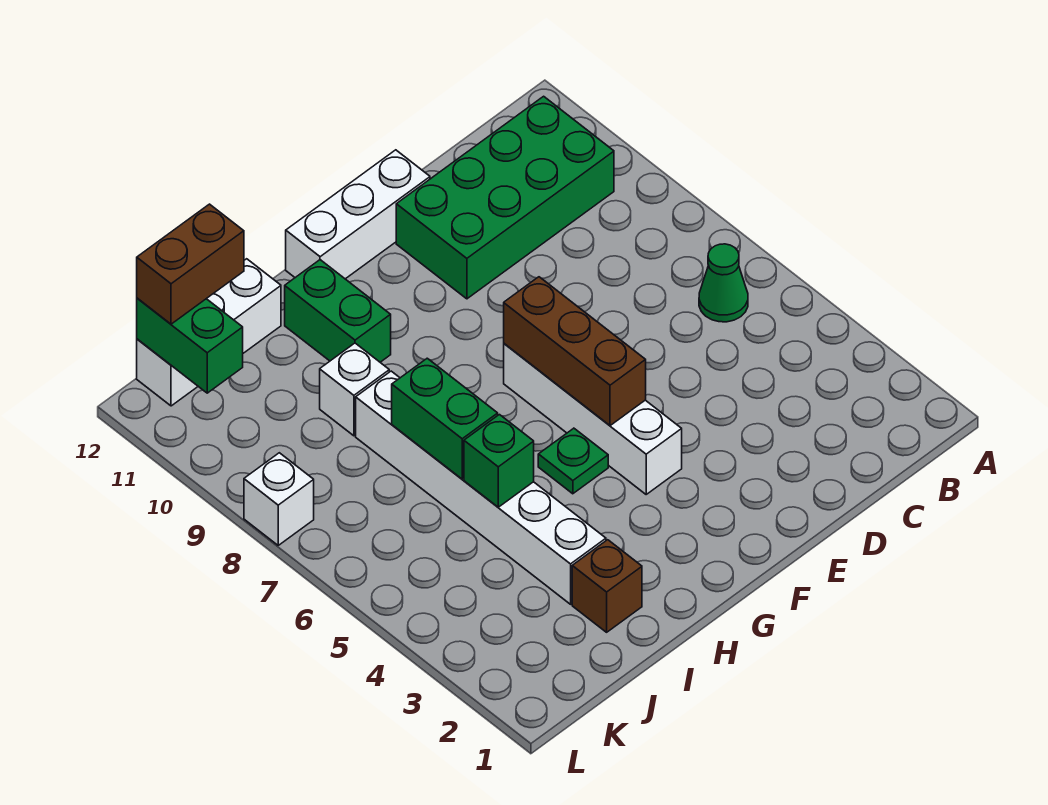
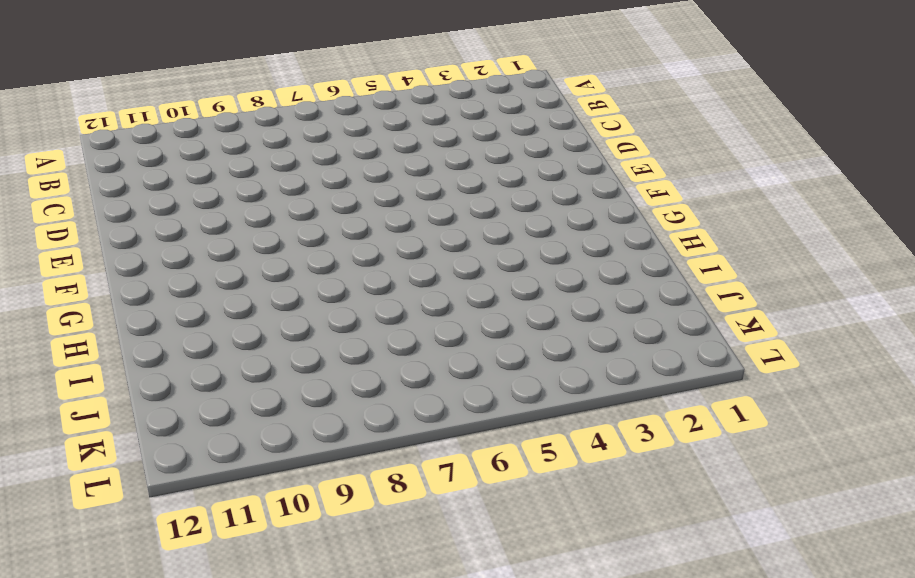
none -> green cone B6 level 1
none -> green brick B10:E11 level 1
none -> white brick E12:G12 level 1

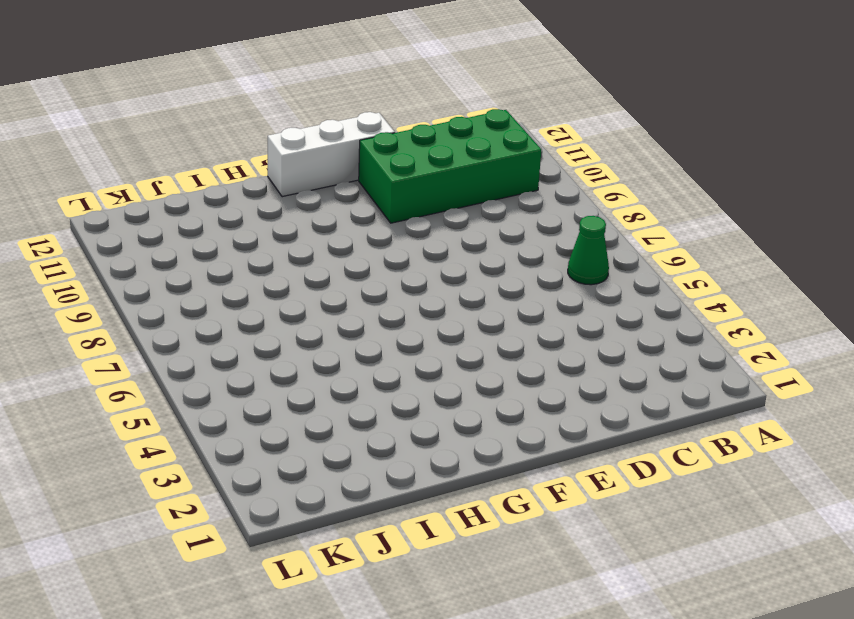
none -> white brick F4:F7 level 1
none -> green plate G5 level 1
none -> green brick H10:H11 level 1

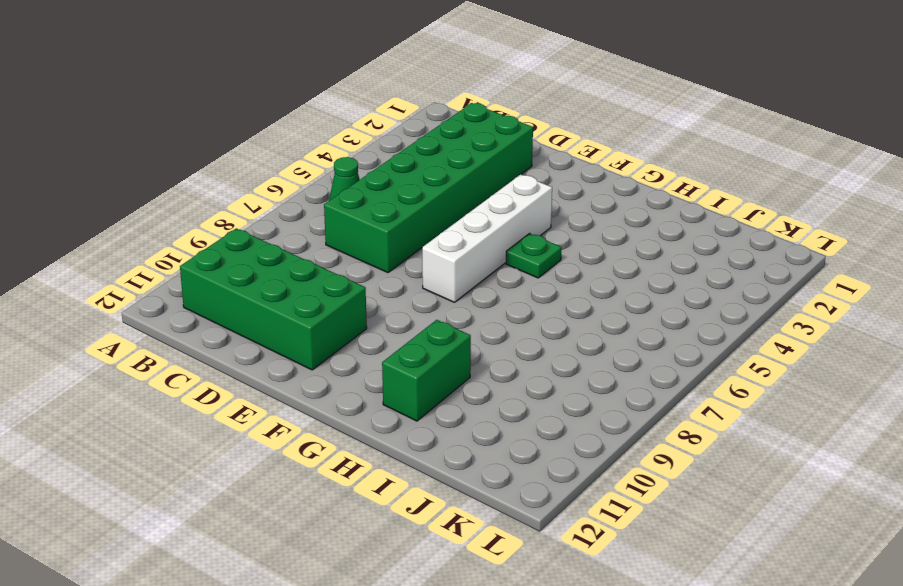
green brick C2:D7 level 1 -> none
none -> white brick E12:G12 level 1
none -> brown brick I2 level 1
none -> white brick I3:I8 level 1

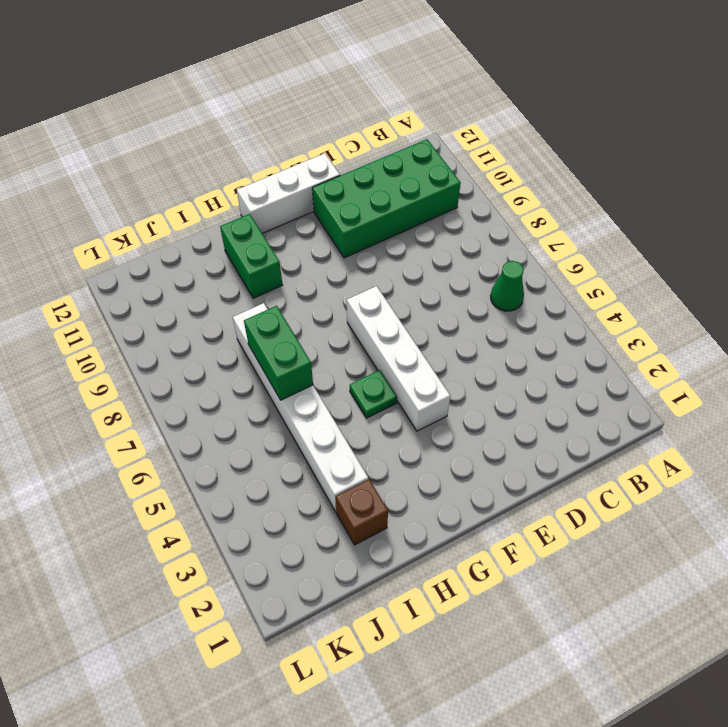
none -> white brick I9 level 1
none -> white brick I12:K12 level 1
none -> white brick L8 level 1

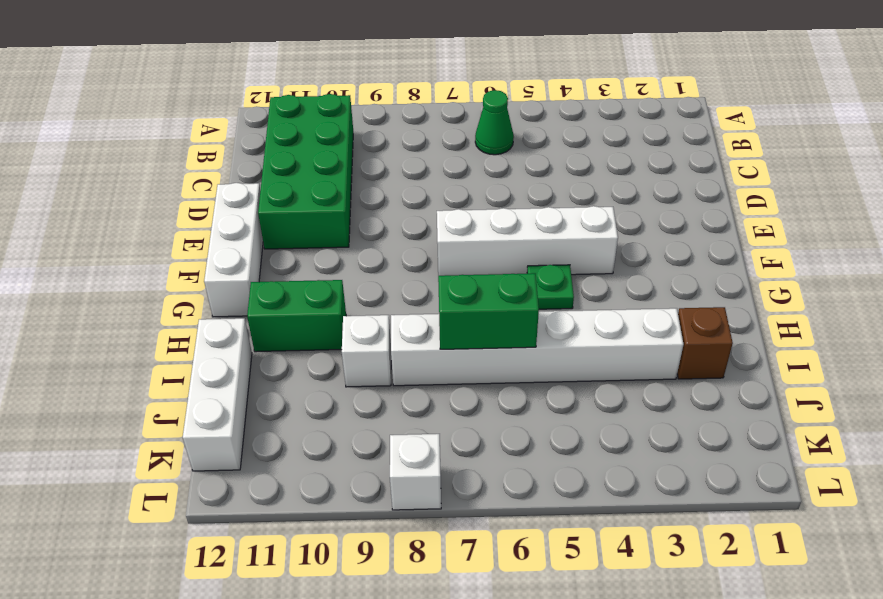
none -> brown brick F5:F7 level 2
none -> green brick I5 level 2
none -> green brick K11:K12 level 2

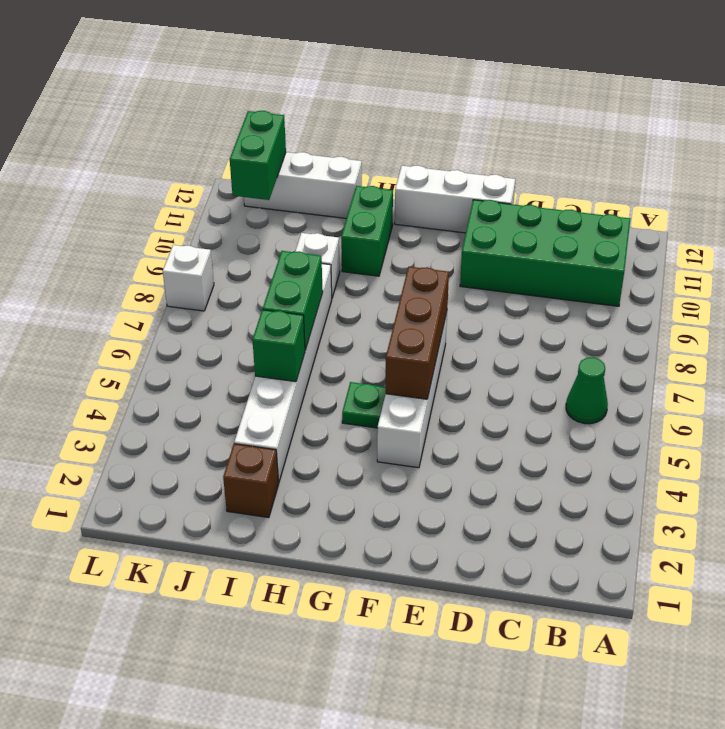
none -> brown brick J12:K12 level 3

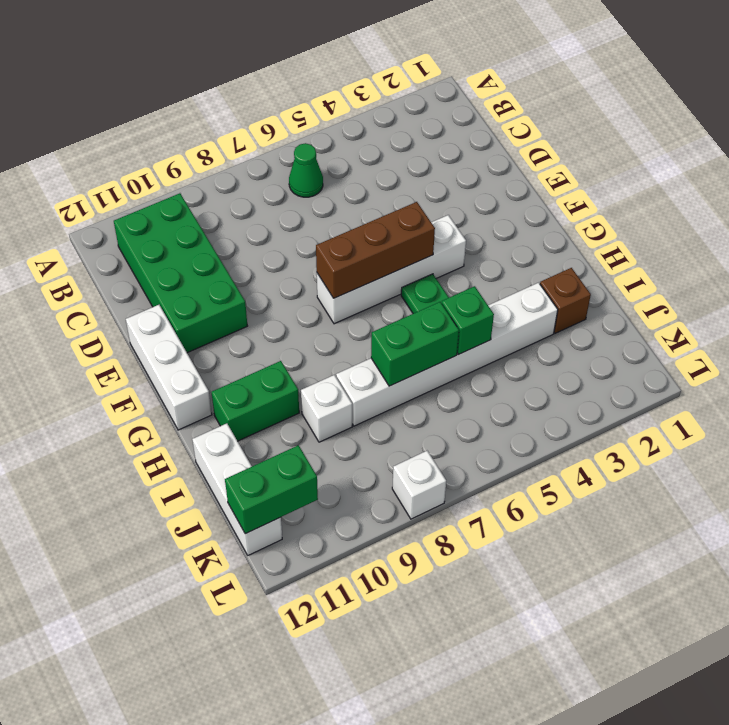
none -> brown brick J12:K12 level 3

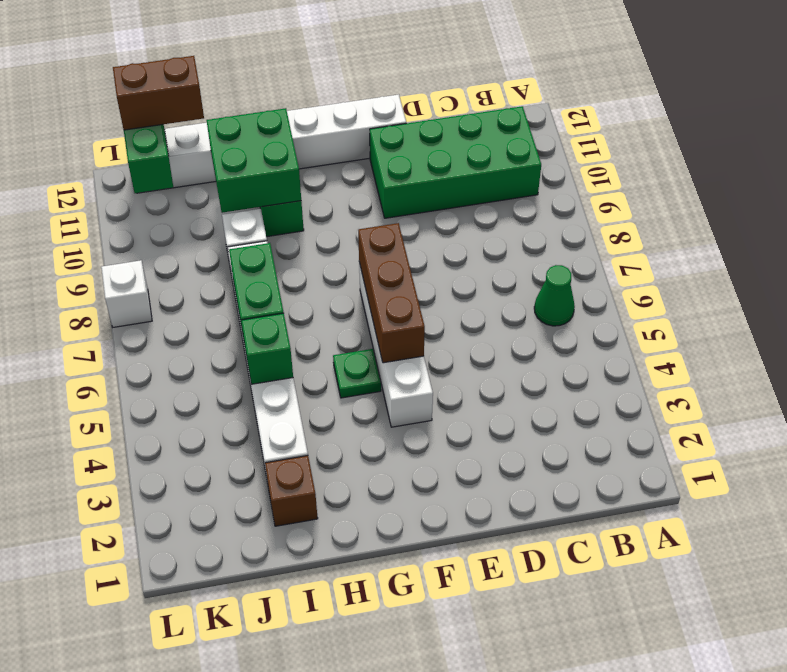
green brick H10:I11 level 2 -> none

